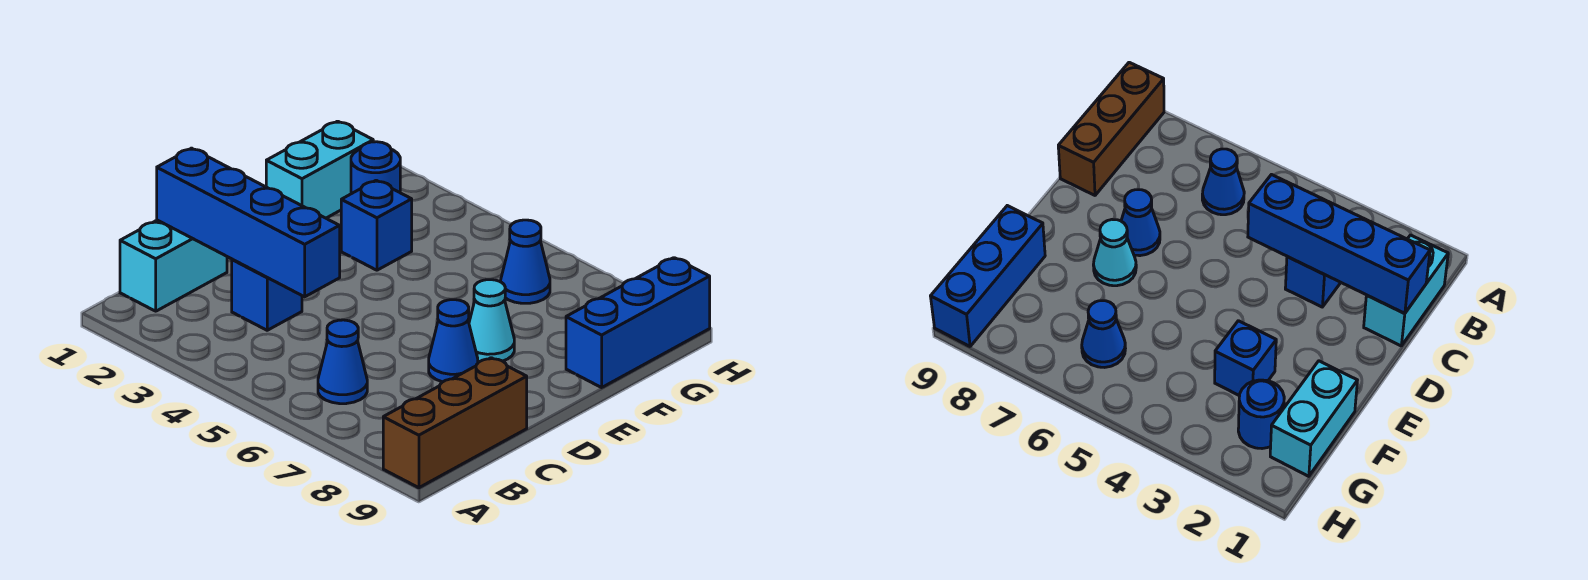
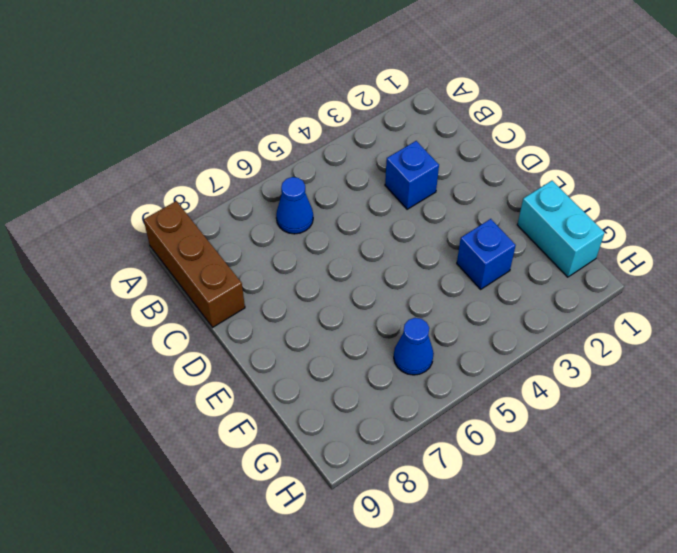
none -> cyan brick B1:C1 level 1
none -> blue cone D7 level 1
none -> cyan cone E7 level 1

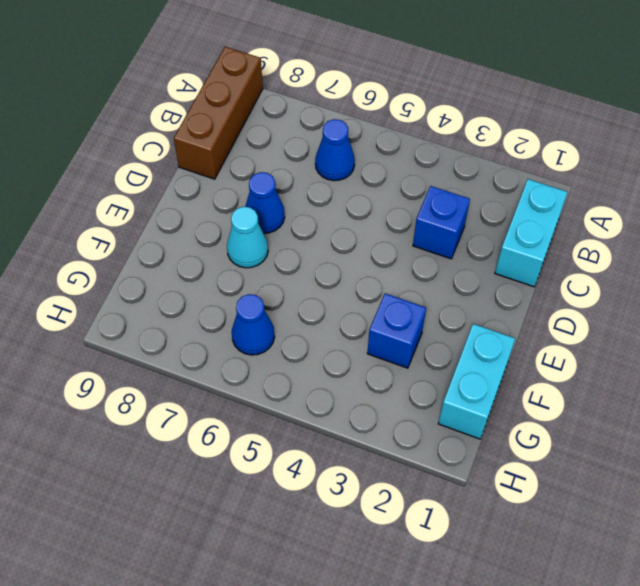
none -> blue brick F9:H9 level 1
none -> blue round brick G2 level 1
none -> blue brick C1:C4 level 2

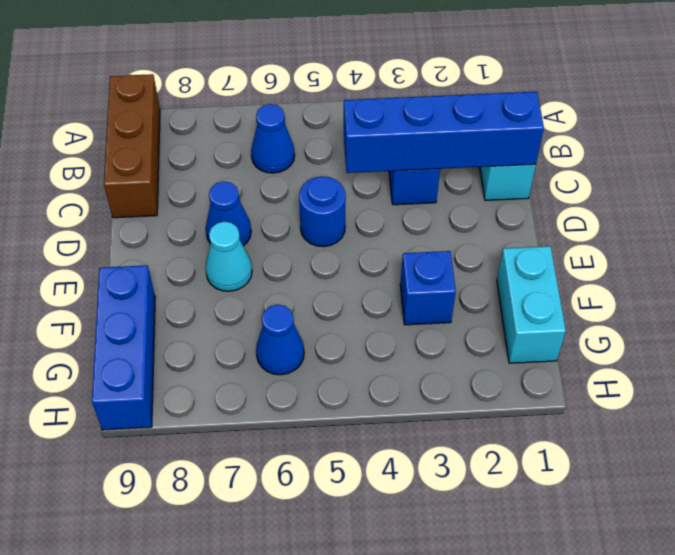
blue round brick D5 level 1 -> blue round brick G2 level 1

